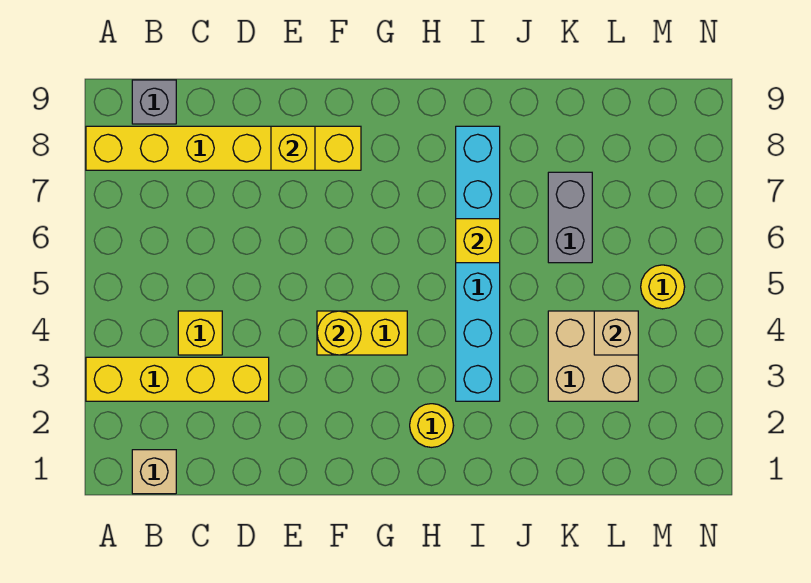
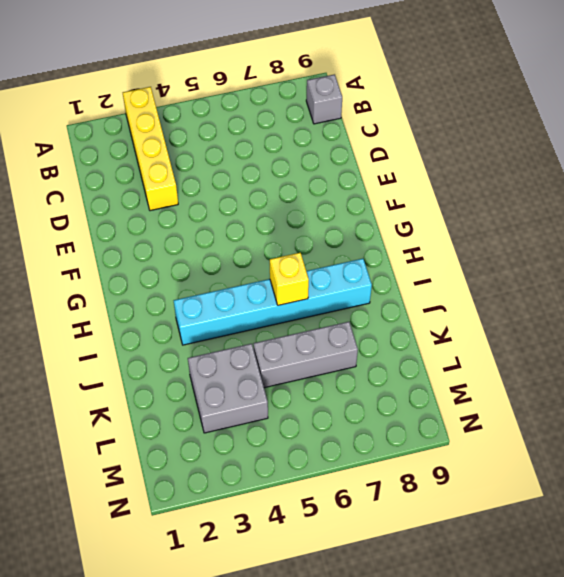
grey brick K3:L4 level 1 -> tan brick K3:L4 level 1
grey brick K5:K7 level 1 -> grey brick K6:K7 level 1
none -> yellow brick A8:F8 level 1
none -> tan brick B1 level 1
none -> yellow brick C4 level 1

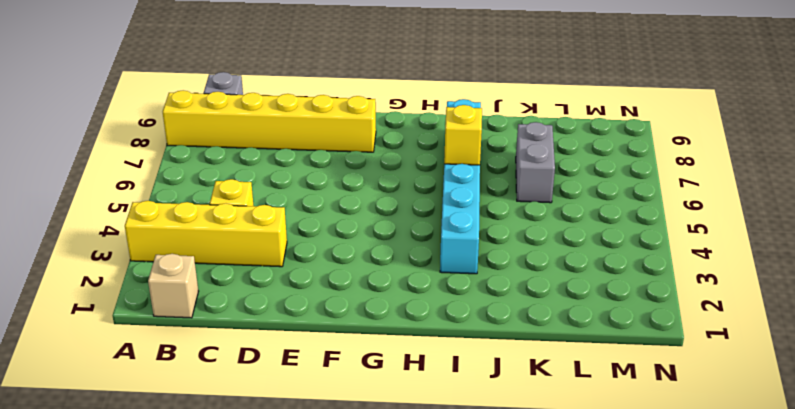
none -> yellow brick F4:G4 level 1
none -> yellow round brick H2 level 1
none -> tan brick K3:L4 level 1

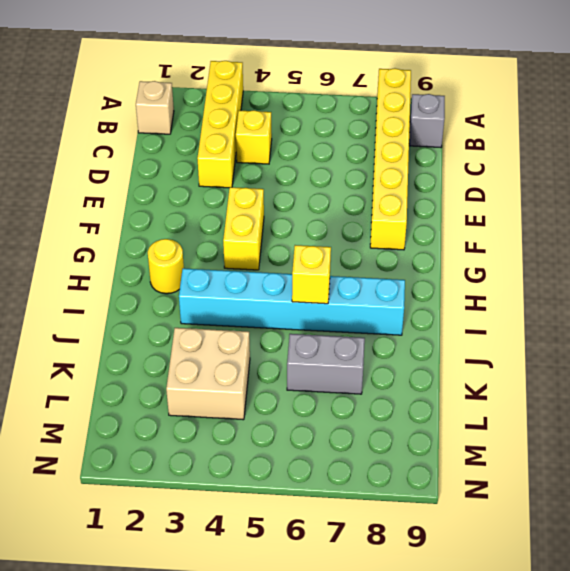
none -> yellow round brick M5 level 1
none -> yellow brick E8 level 2
none -> yellow round brick F4 level 2

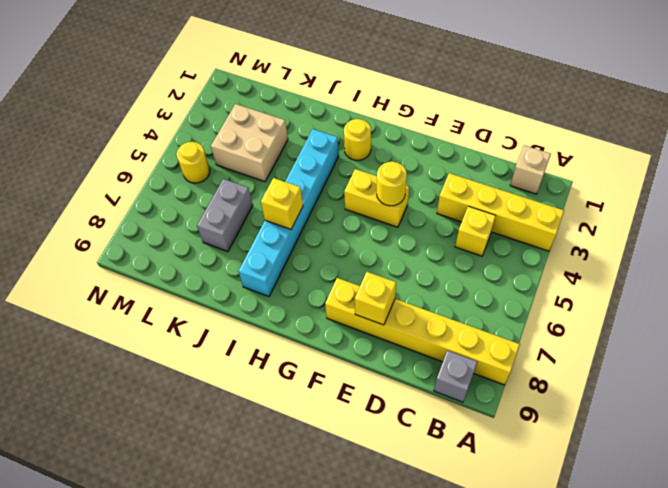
none -> tan brick L4 level 2

